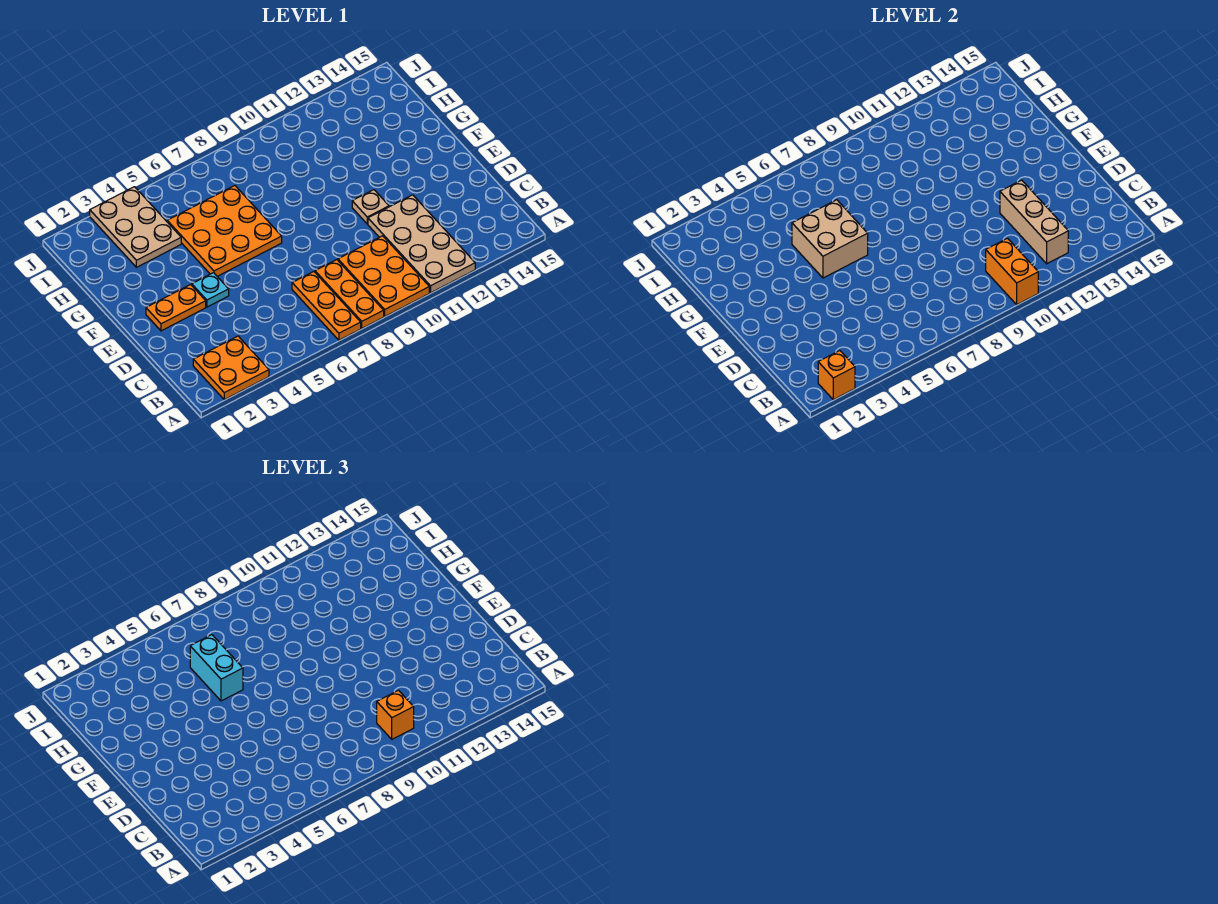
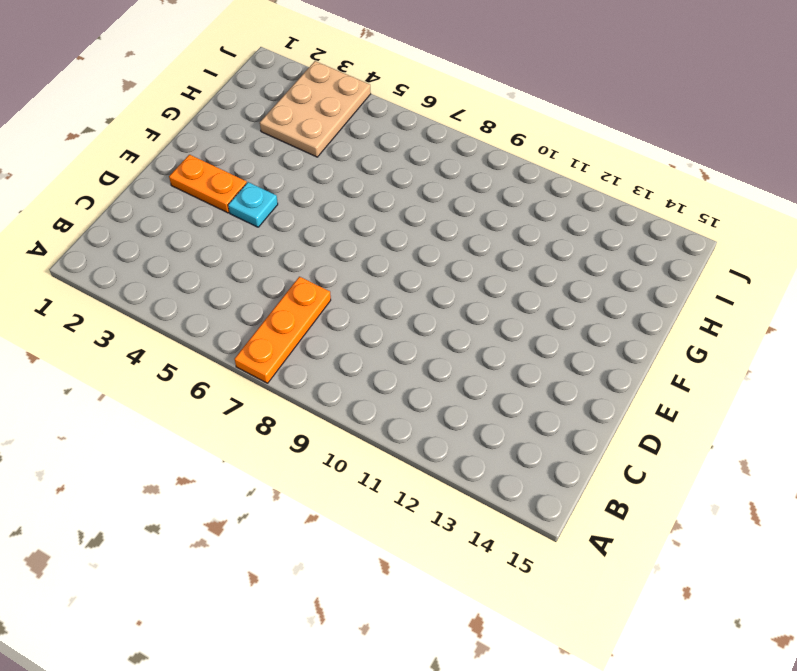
none -> orange plate A2:B3 level 1
none -> orange plate A8:C8 level 1
none -> orange plate A9:C10 level 1

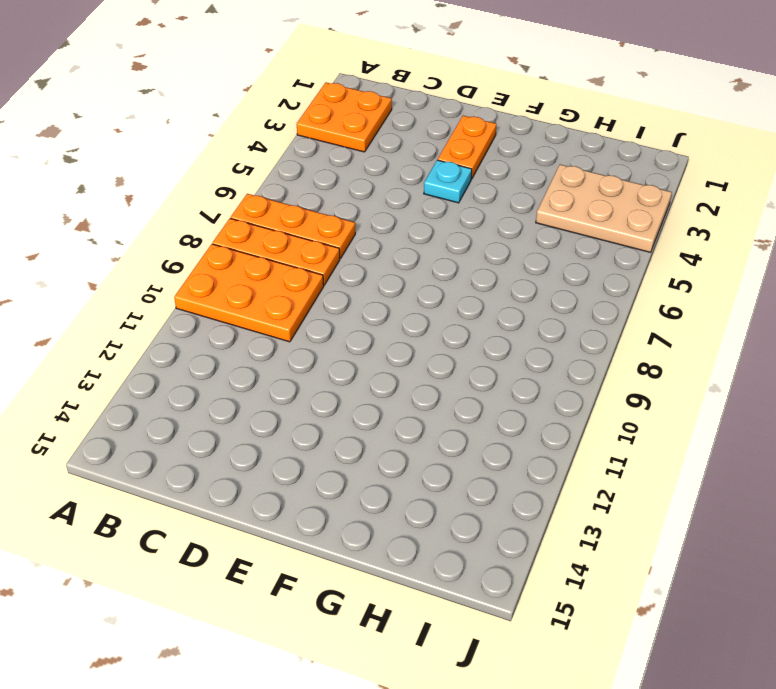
none -> tan plate A11:D12 level 1
none -> tan plate E11 level 1
none -> orange plate F5:H7 level 1

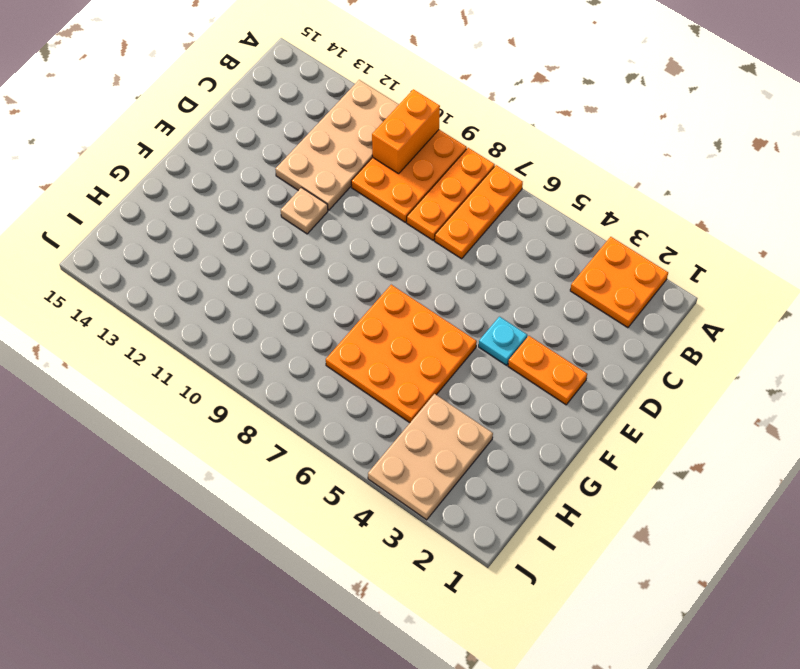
none -> orange brick A2 level 2
none -> tan brick B12:D12 level 2
none -> tan brick F5:G6 level 2

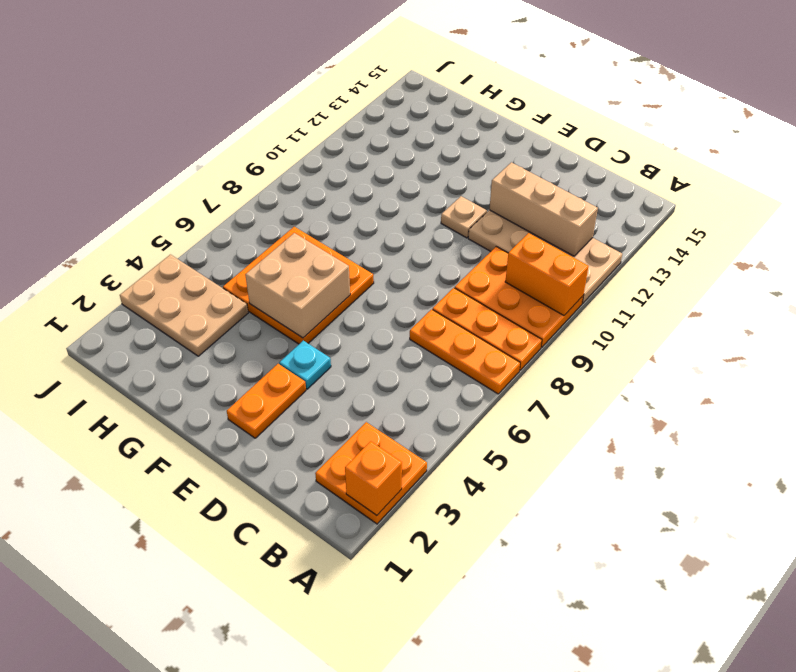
none -> orange brick B10 level 3
none -> cyan brick G6:H6 level 3

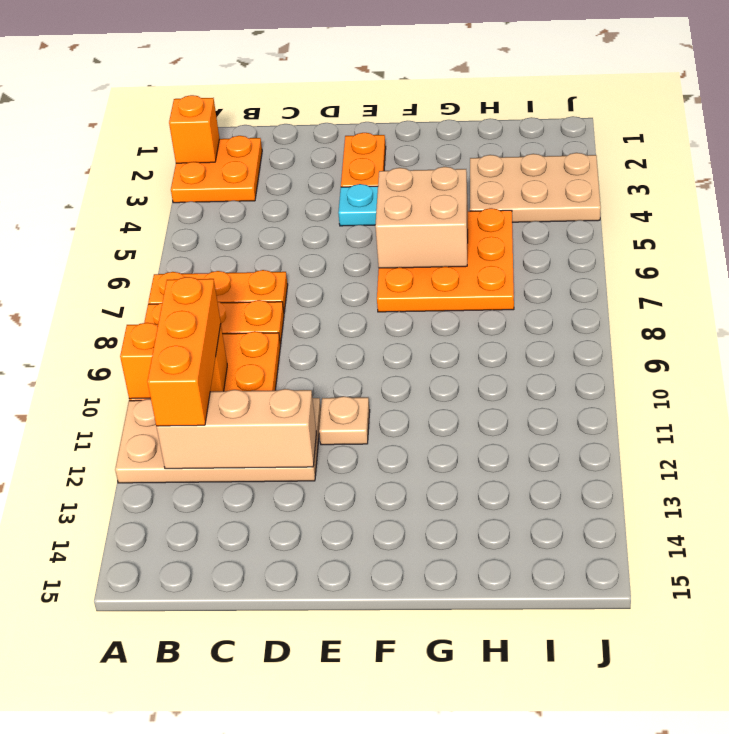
orange brick B10:B12 level 3 -> orange brick B10 level 3
none -> cyan brick G6:H6 level 3

